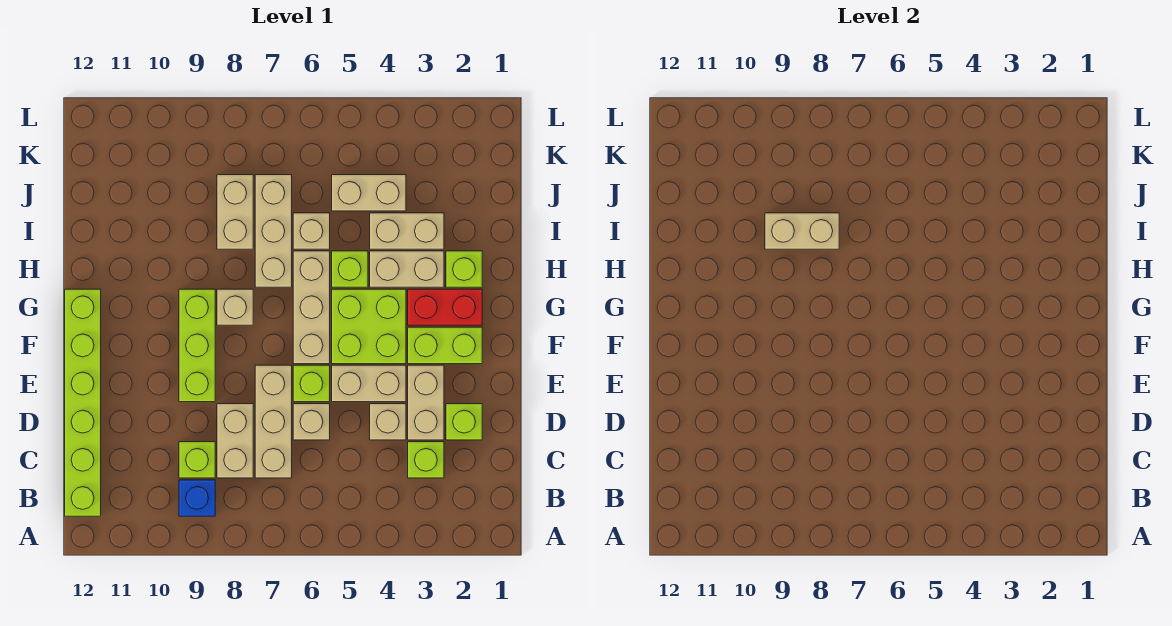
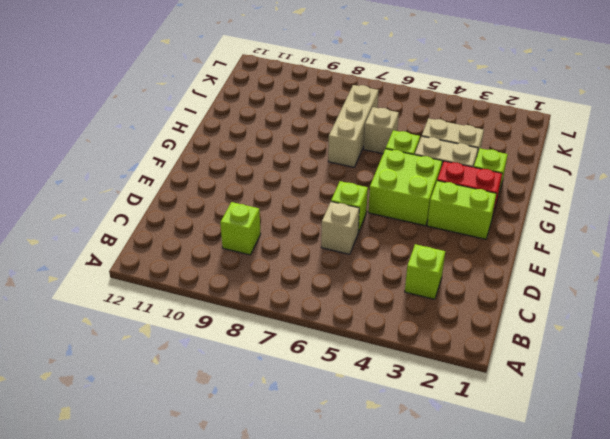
none -> blue brick B9 level 1
none -> lime brick B12:G12 level 1
none -> tan brick C7:E7 level 1

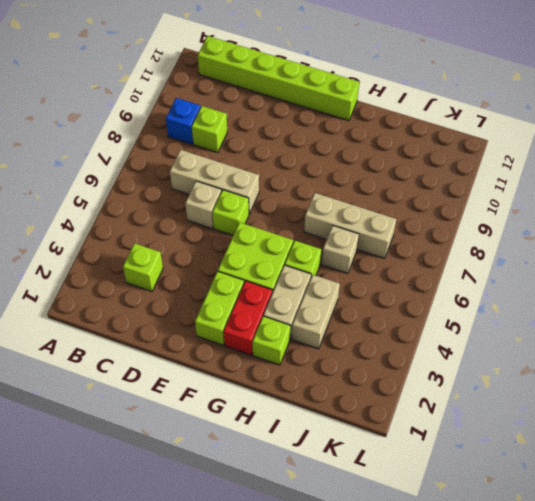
none -> tan brick C8:D8 level 1
none -> lime brick D2 level 1
none -> tan brick D3:E3 level 1

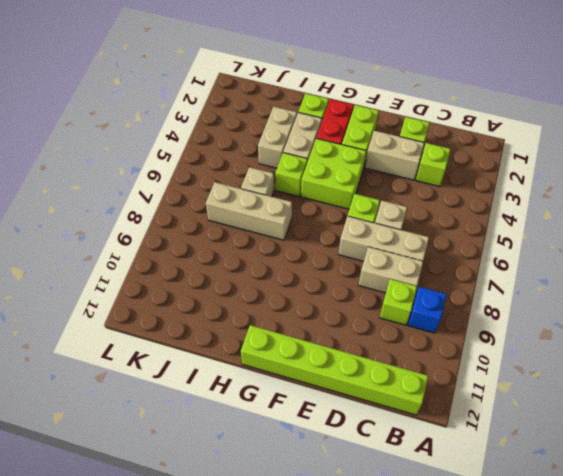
none -> tan brick D4 level 1
none -> tan brick E4:E5 level 1
none -> lime brick E9:G9 level 1

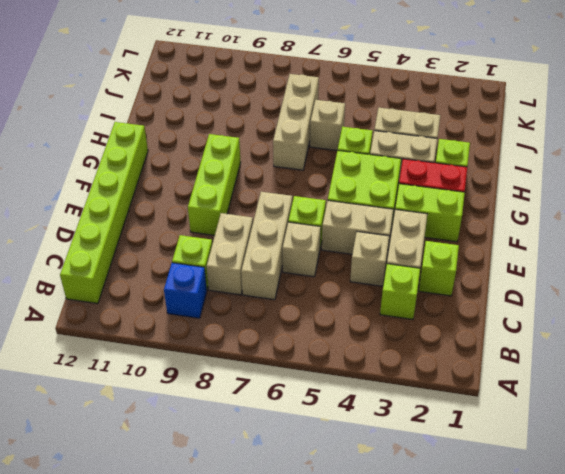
none -> tan brick F6:H6 level 1
none -> tan brick G8 level 1
none -> tan brick I8:J8 level 1

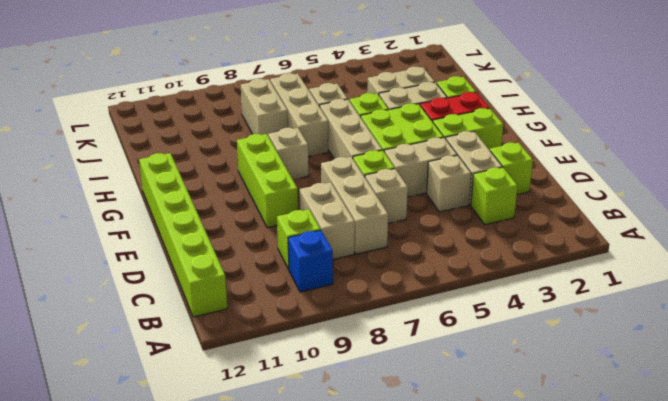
none -> tan brick J4:J5 level 1
none -> tan brick I8:I9 level 2

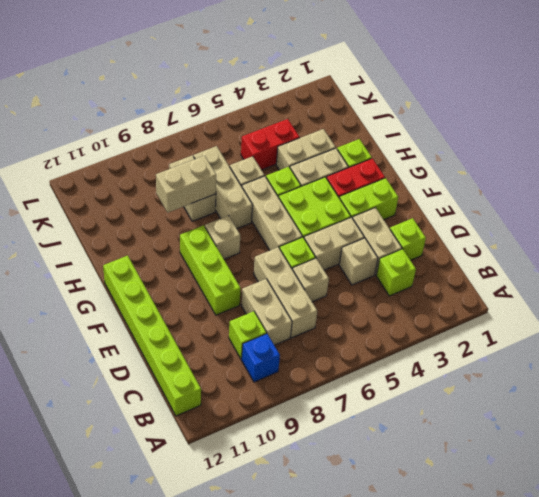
red brick J4:J5 level 1 -> tan brick J4:J5 level 1

